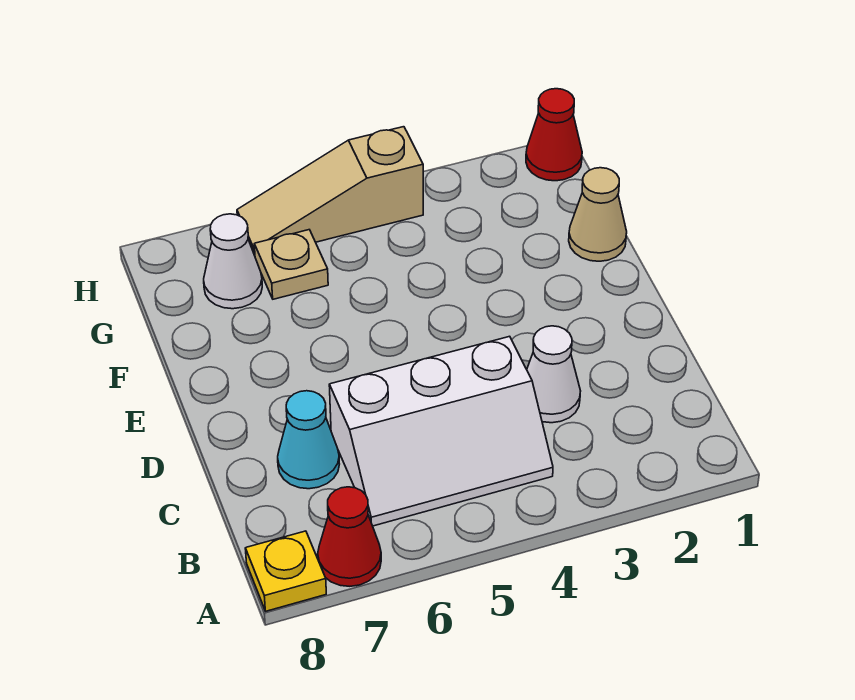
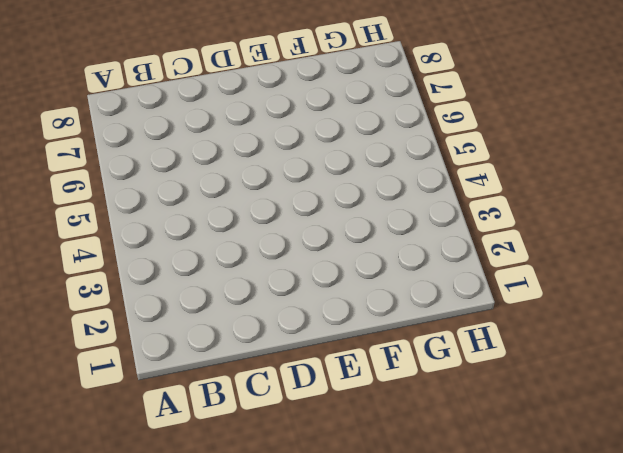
none -> red cone A7 level 1
none -> yellow plate A8 level 1

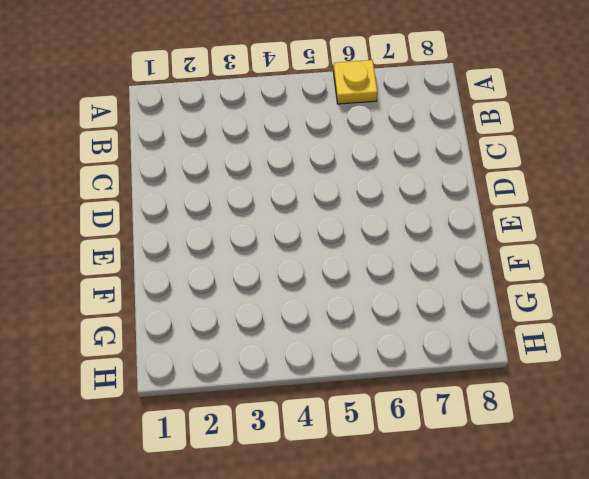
yellow plate A6 level 1 -> yellow plate A8 level 1
none -> red cone A7 level 1
none -> white slope B4:C6 level 1 top C

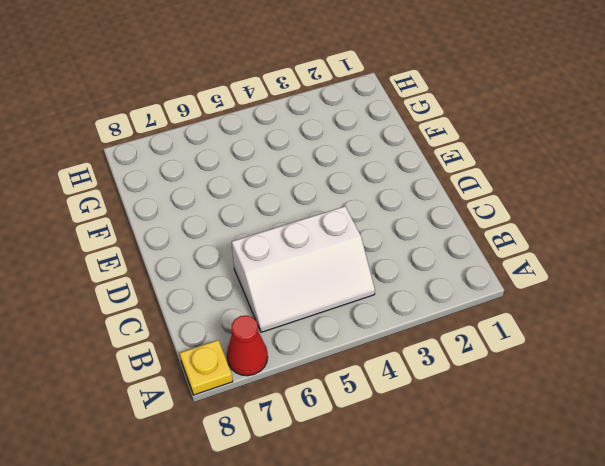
none -> white cone C3 level 1
none -> cyan cone C7 level 1

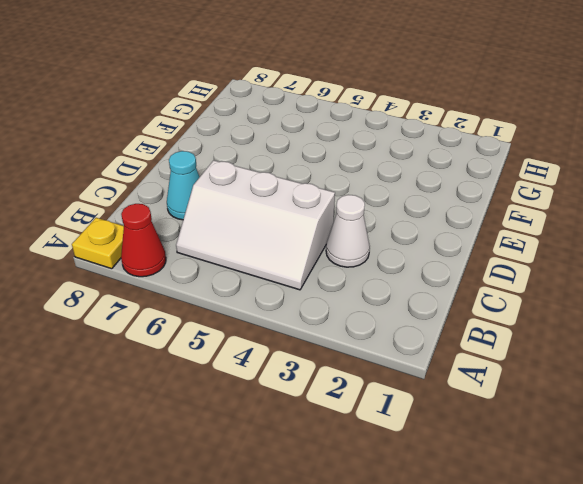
none -> tan cone F1 level 1
none -> tan plate G6 level 1

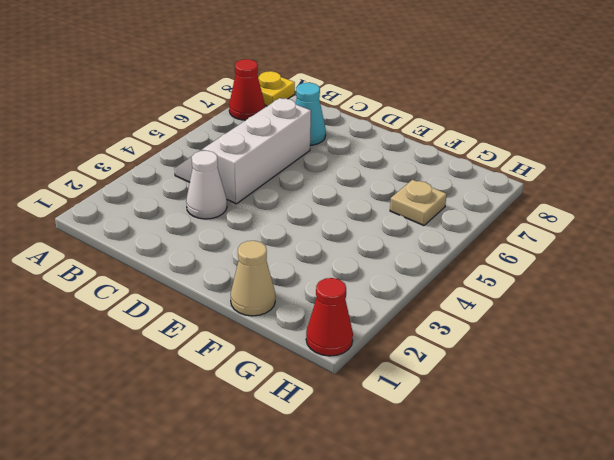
none -> white cone G7 level 1
none -> tan slope H4:H6 level 1 top 4

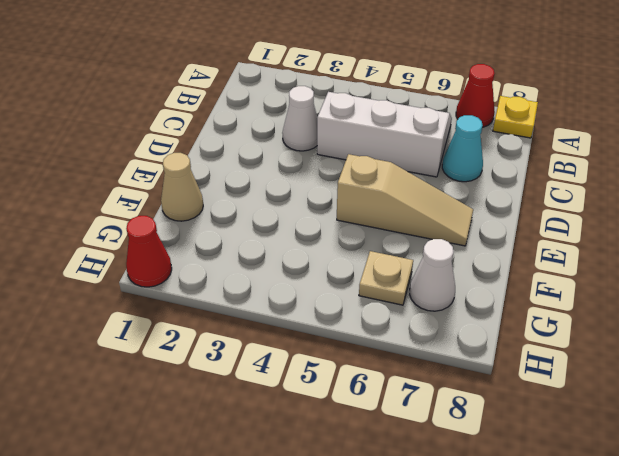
tan slope E5:E7 level 1 top 5 -> tan slope H4:H6 level 1 top 4

